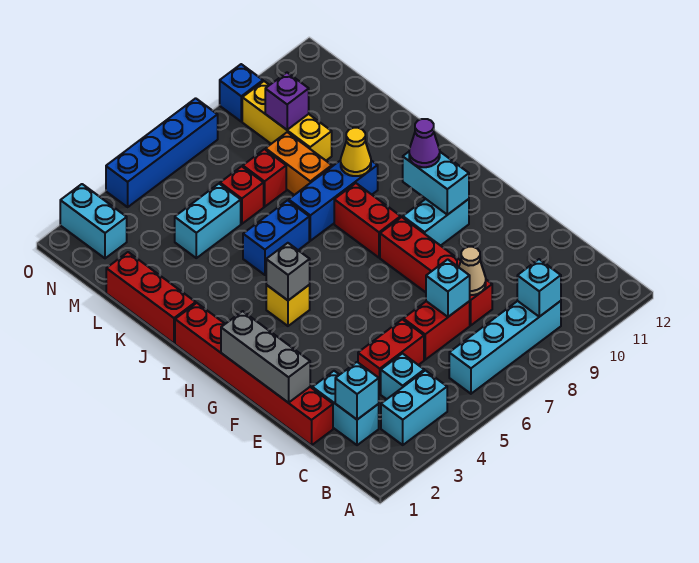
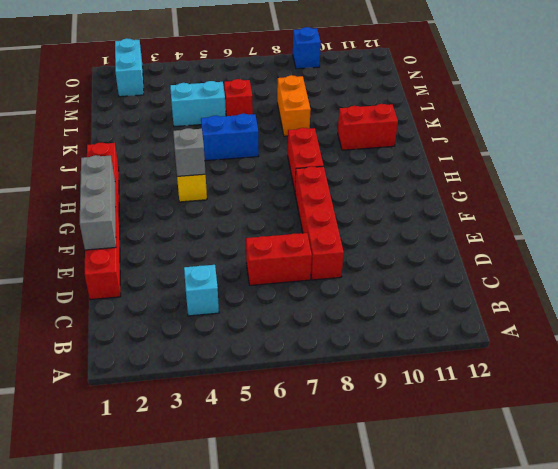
red brick J10:J11 level 1 -> red brick D4:D5 level 1
none -> cyan brick B3:B4 level 1
none -> cyan brick B6:B9 level 1
none -> cyan brick C2:D2 level 1
none -> cyan brick G9:G10 level 1

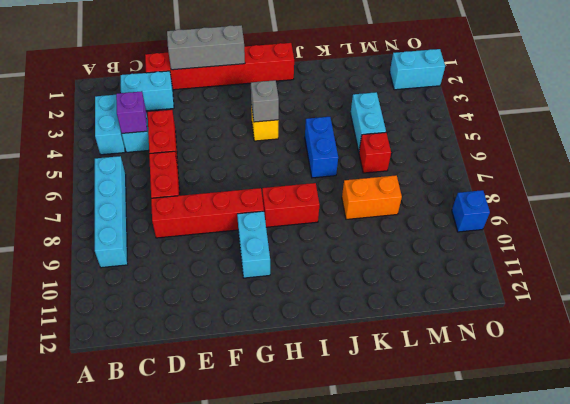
purple brick C4 level 2 -> purple brick M9 level 2
none -> red brick J1:L1 level 1
none -> blue brick J7:J9 level 1
none -> red brick L7 level 1
none -> yellow brick L9:N9 level 1

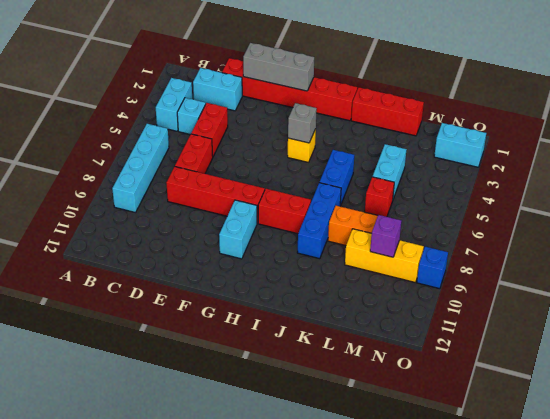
none -> red brick L7 level 1
none -> blue brick O4:O7 level 1
none -> cyan brick B9 level 2
none -> cyan brick C2 level 2

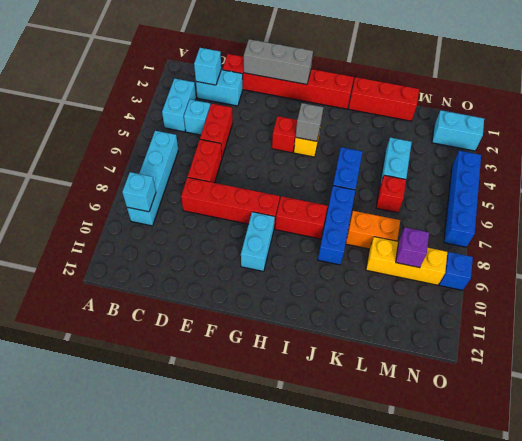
red brick G4 level 1 -> red brick L7 level 1
none -> cyan brick D7 level 2
none -> tan cone D8 level 2
none -> cyan brick G10:H10 level 2
none -> yellow cone J9 level 2

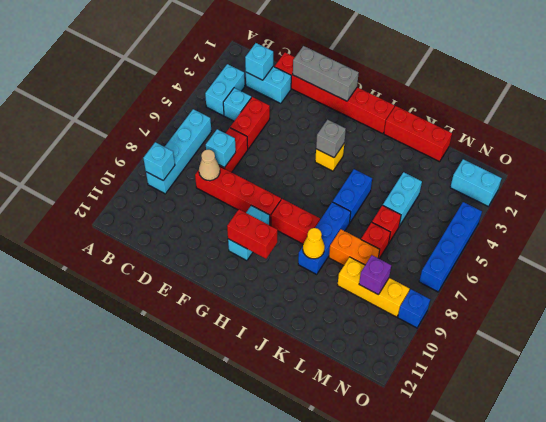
red brick G10:H10 level 2 -> cyan brick G10:H10 level 2
none -> purple cone H10 level 3

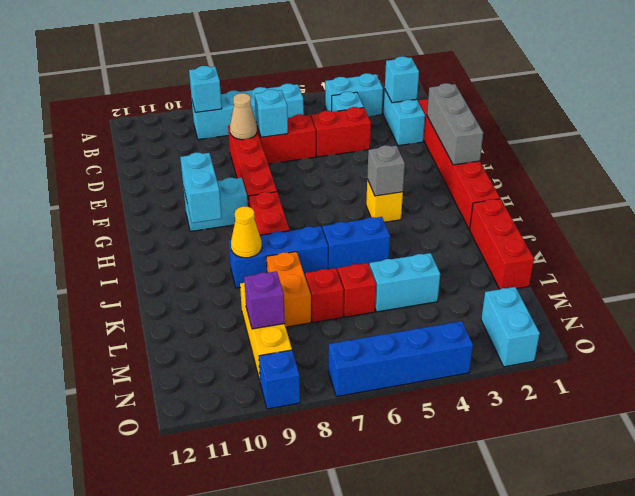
none -> purple cone H10 level 3

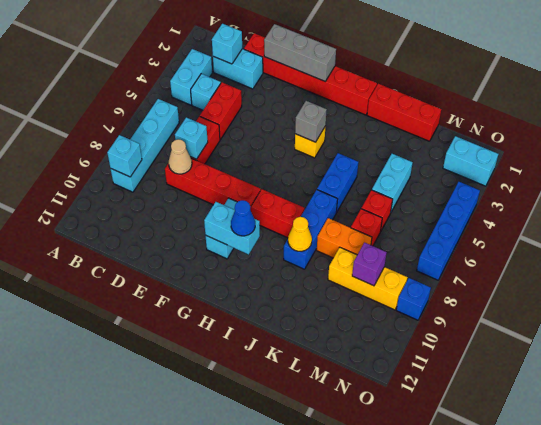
blue cone H10 level 3 -> purple cone H10 level 3

